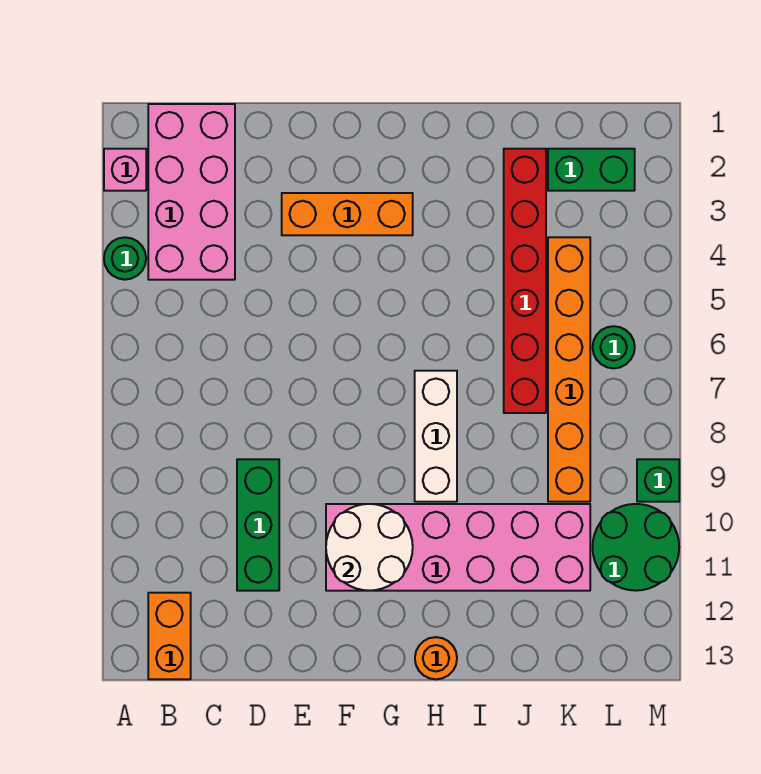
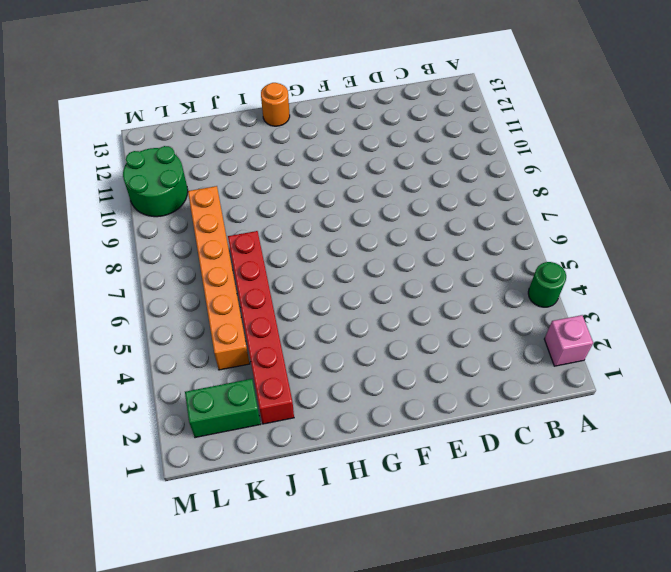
none -> pink brick B1:C4 level 1
none -> orange brick B12:B13 level 1
none -> green brick D9:D11 level 1

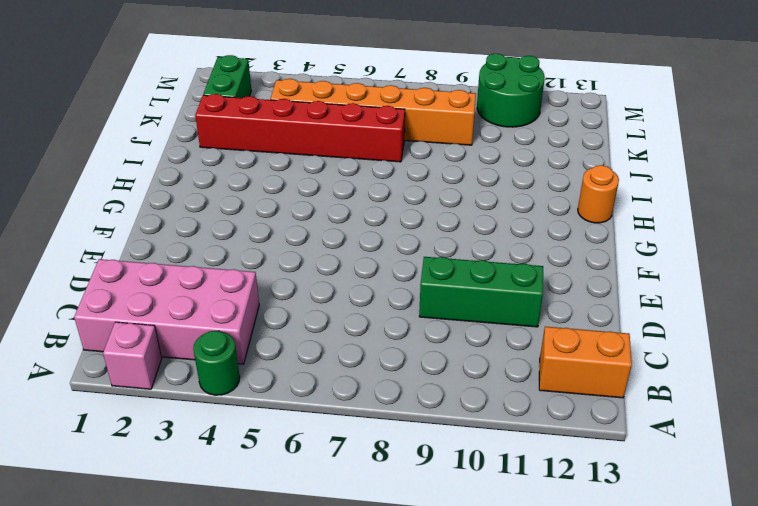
none -> orange brick E3:G3 level 1
none -> pink brick F10:K11 level 1
none -> white brick H7:H9 level 1

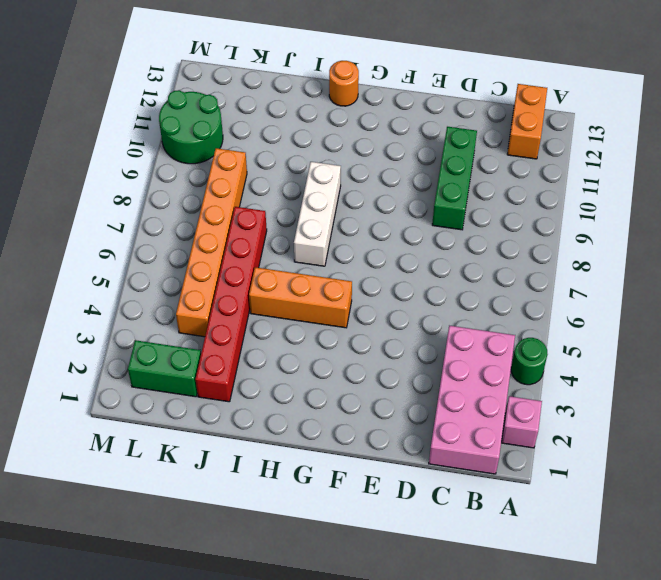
orange brick G5:I5 level 1 -> orange brick E3:G3 level 1
none -> pink brick F10:K11 level 1
none -> green round brick L6 level 1
none -> green brick M9 level 1

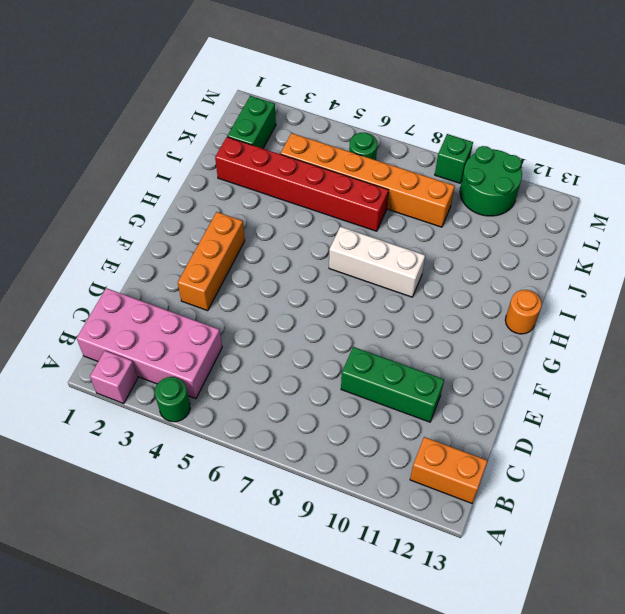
none -> pink brick F10:K11 level 1
none -> white round brick F10:G11 level 2

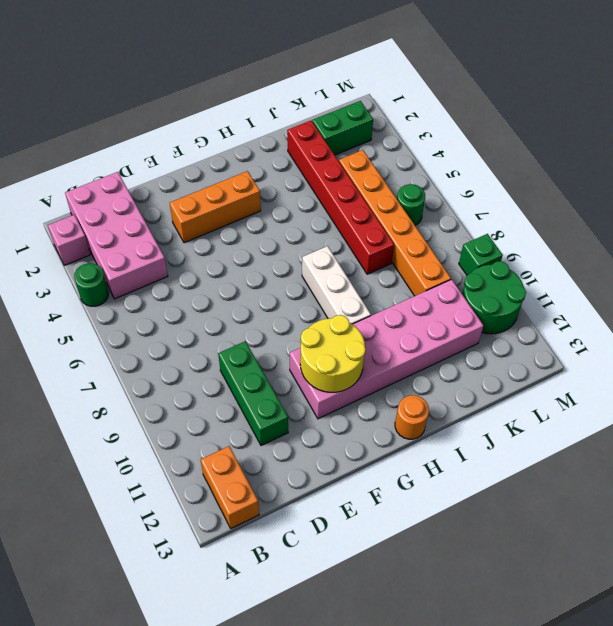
yellow round brick F10:G11 level 2 -> white round brick F10:G11 level 2

